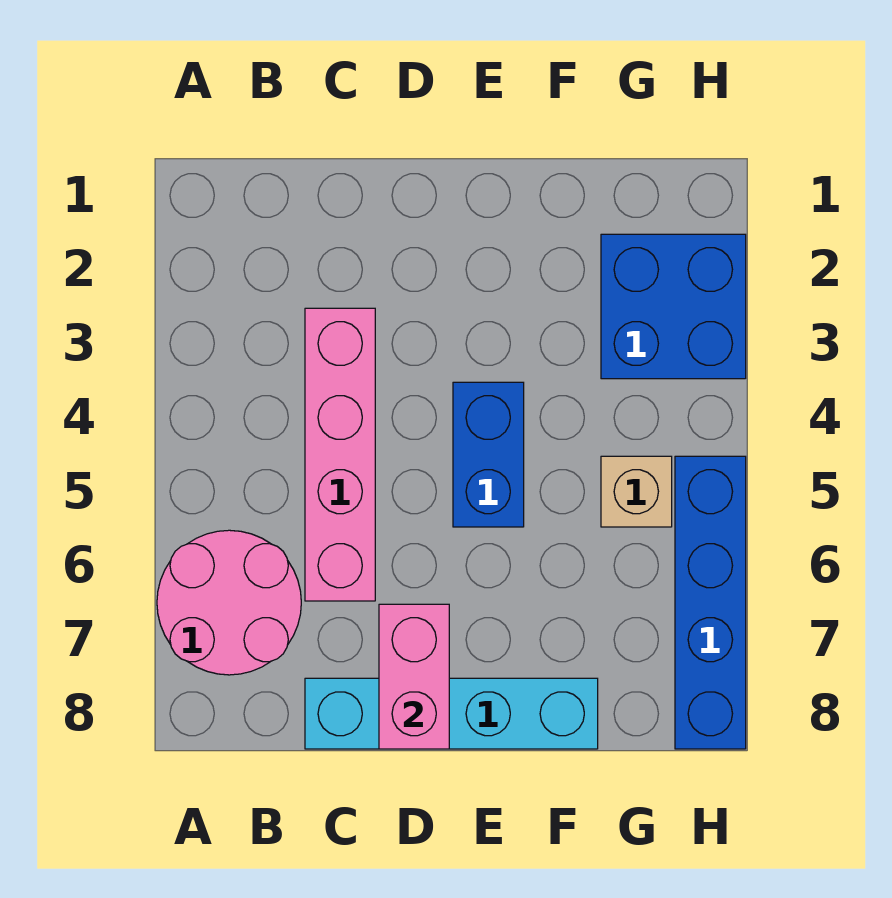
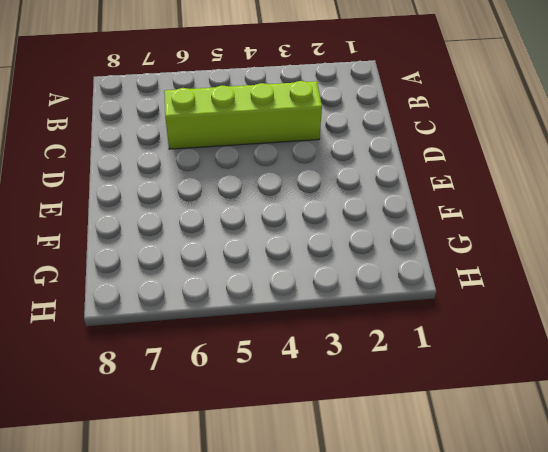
lime brick C3:C6 level 1 -> pink brick C3:C6 level 1
none -> pink round brick A6:B7 level 1
none -> cyan brick C8:F8 level 1

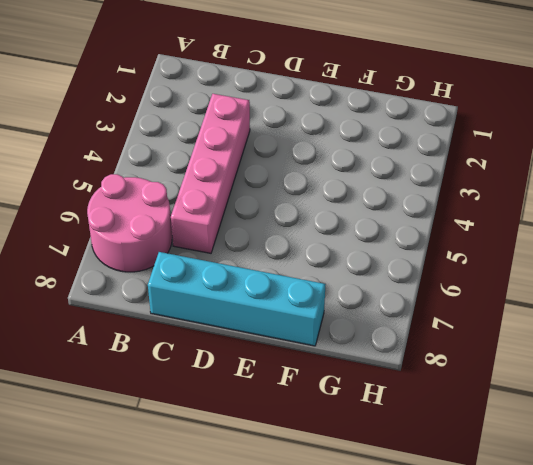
none -> blue brick E4:E5 level 1
none -> blue brick G2:H3 level 1

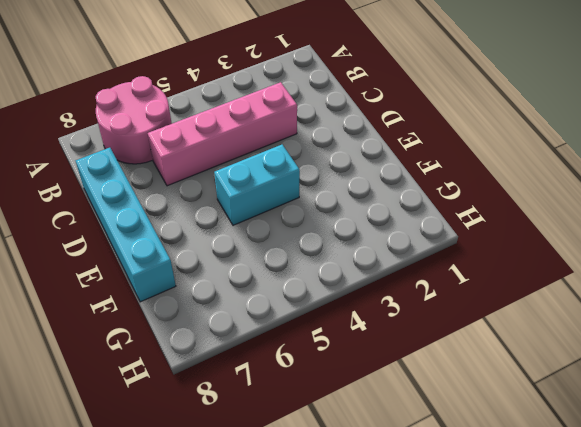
cyan brick E4:E5 level 1 -> blue brick E4:E5 level 1
none -> blue brick G2:H3 level 1
none -> tan brick G5 level 1

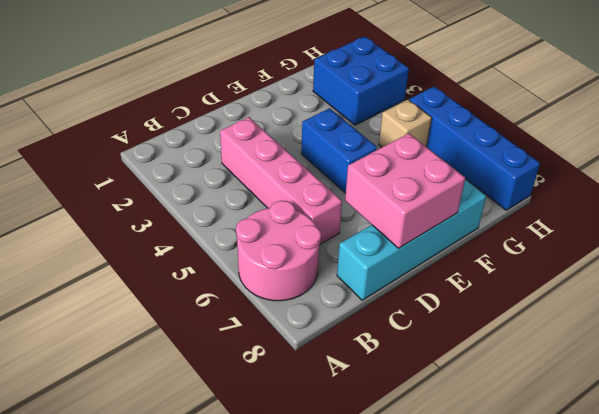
pink brick D7:E8 level 2 -> pink brick D7:D8 level 2

